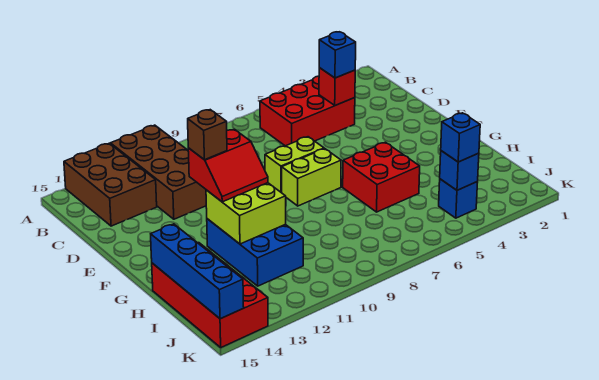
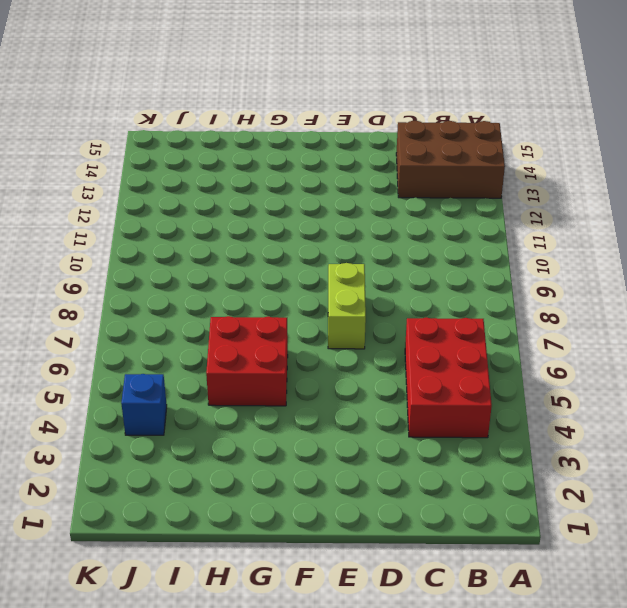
none -> brown brick A11:D12 level 1
none -> lime brick F7:F8 level 1
none -> blue brick G11:I12 level 1

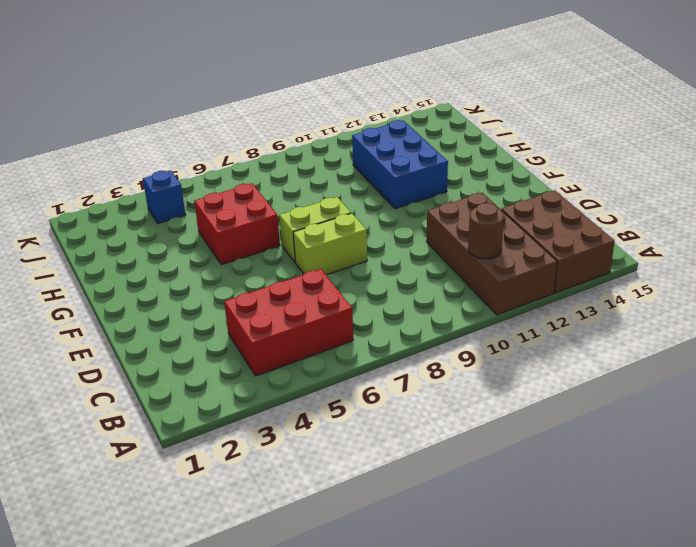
brown round brick B11 level 2 -> none
none -> red brick H14:K15 level 1
none -> red brick C4 level 2
none -> lime brick G11:H12 level 2

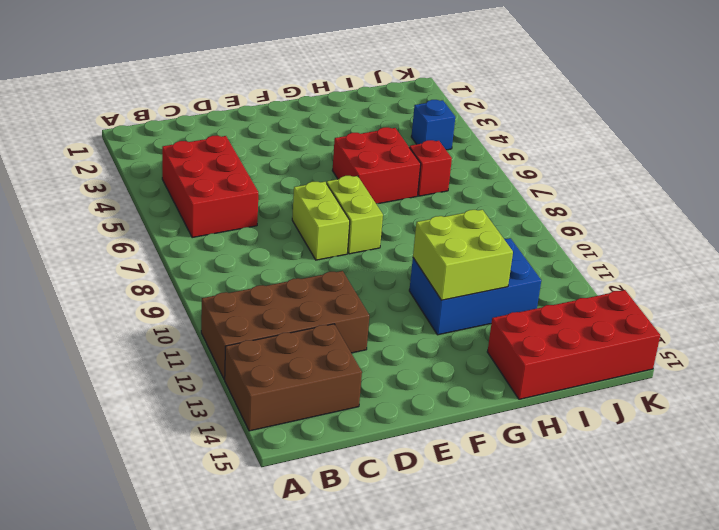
red brick I6 level 1 -> red brick C4 level 2
none -> blue brick H15:K15 level 2
none -> blue brick J4 level 2
none -> blue brick C4 level 3

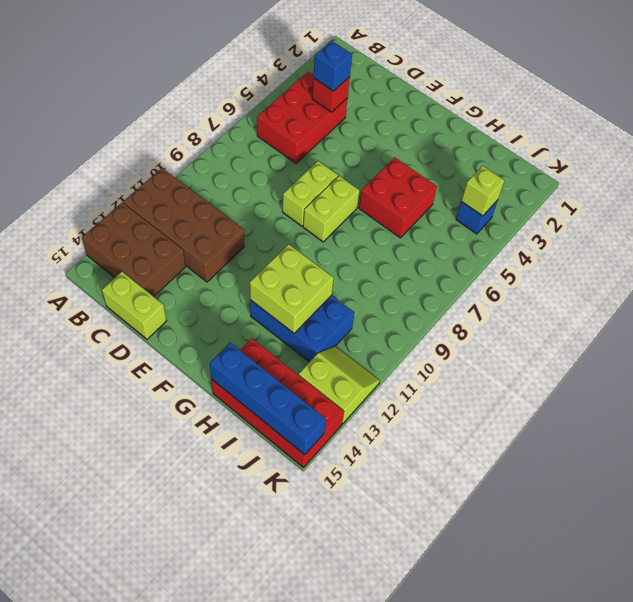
lime brick C15:D15 level 1 -> none
lime brick J4 level 2 -> blue brick J4 level 2
lime slope J12:K13 level 1 top 13 -> none
none -> red slope F11:G12 level 3 top F
none -> blue brick J4 level 3
none -> brown brick F12 level 4

